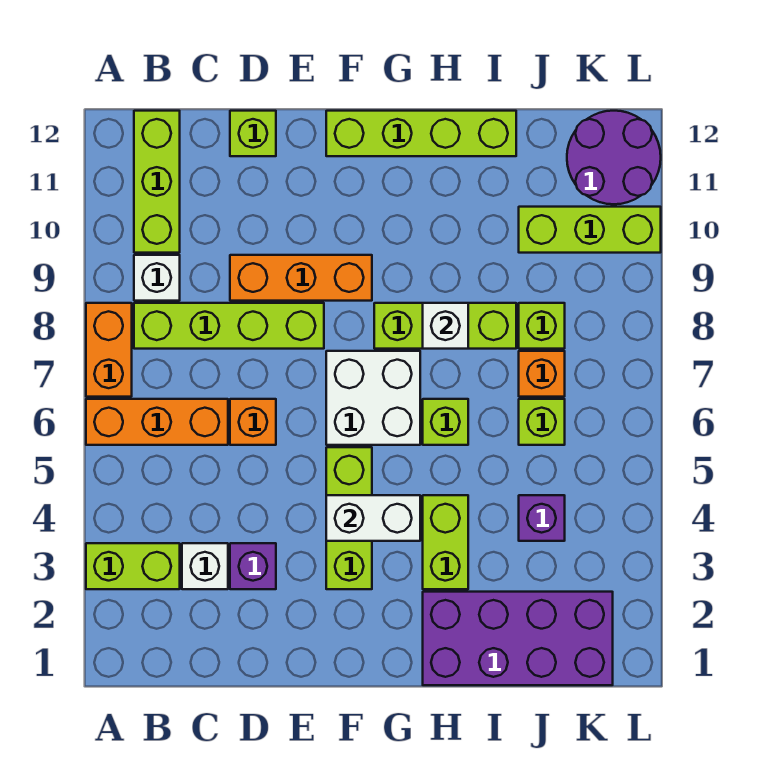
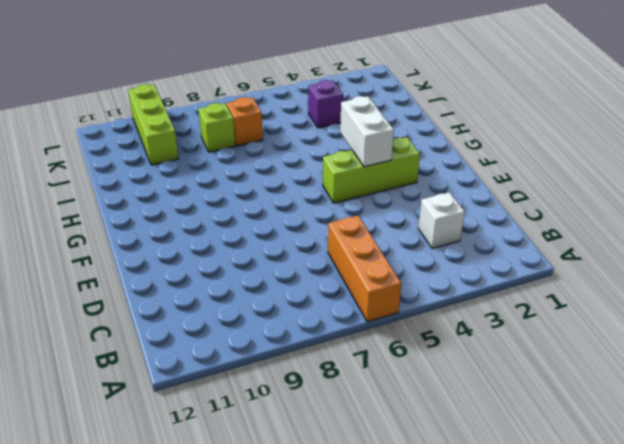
none -> lime brick A3:B3 level 1
none -> orange brick A7:A8 level 1
none -> lime brick B8:E8 level 1

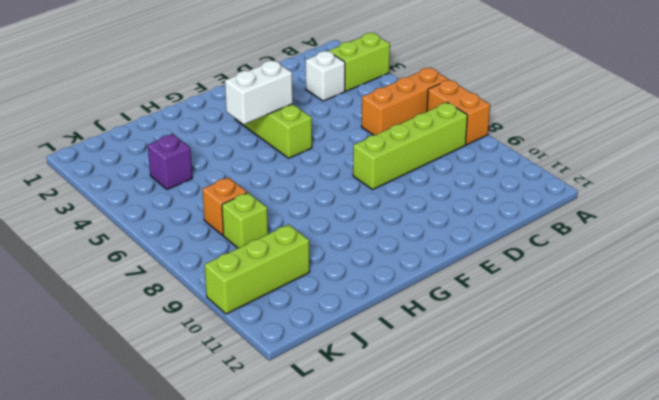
none -> white brick B9 level 1
none -> lime brick B10:B12 level 1
none -> purple brick D3 level 1

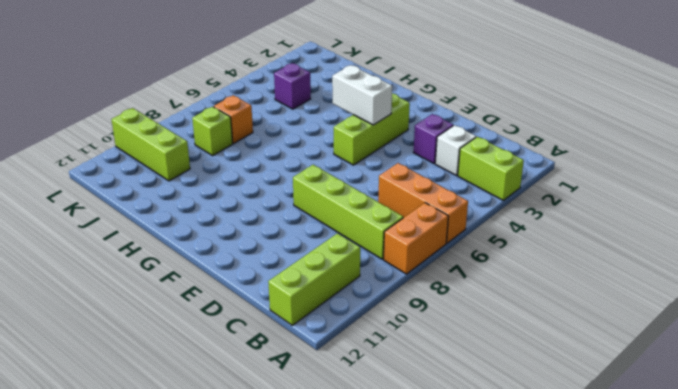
none -> white brick B9 level 1
none -> orange brick D6 level 1
none -> orange brick D9:F9 level 1

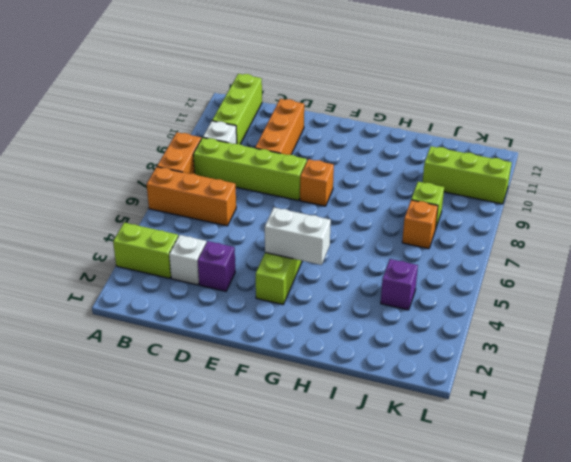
orange brick D9:D11 level 1 -> orange brick D9:F9 level 1
orange brick F8 level 1 -> orange brick D6 level 1
none -> lime brick D12 level 1
none -> white brick F6:G7 level 1
none -> lime brick F12:I12 level 1

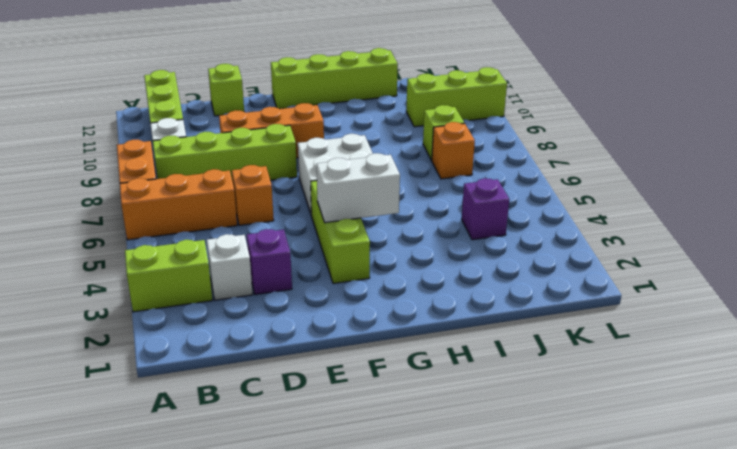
none -> lime brick G8:I8 level 1
none -> purple brick H1:K2 level 1
none -> lime brick H3:H4 level 1

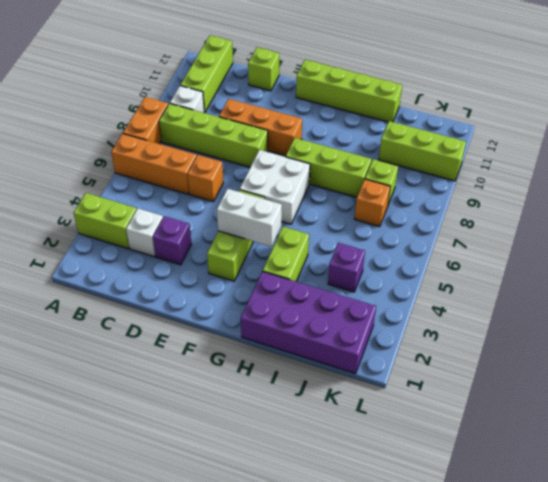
none -> lime brick H6 level 1
none -> lime brick J6 level 1
none -> purple round brick K11:L12 level 1

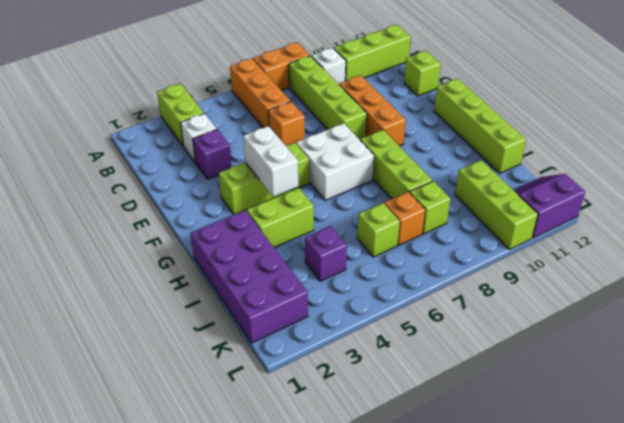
purple slope K11:L12 level 1 top L -> purple round brick K11:L12 level 1
none -> lime brick H6 level 1
none -> white brick H8 level 2

